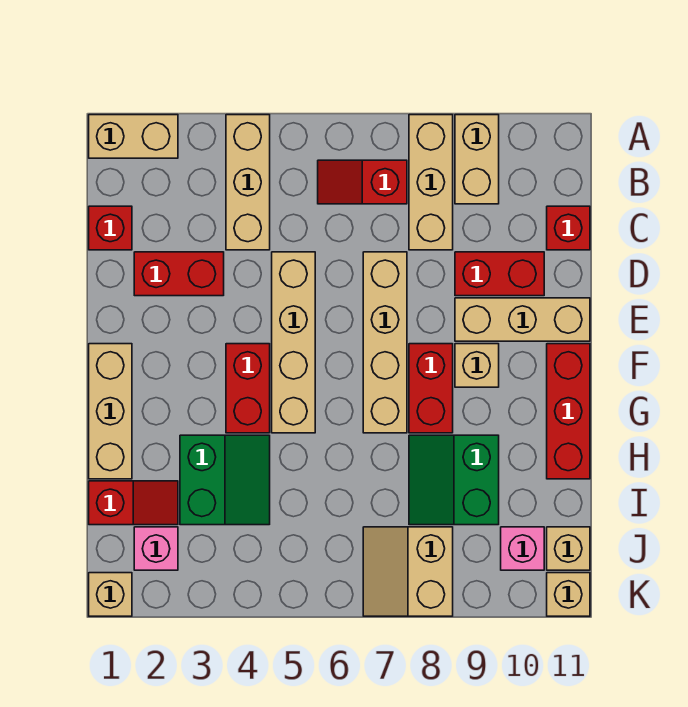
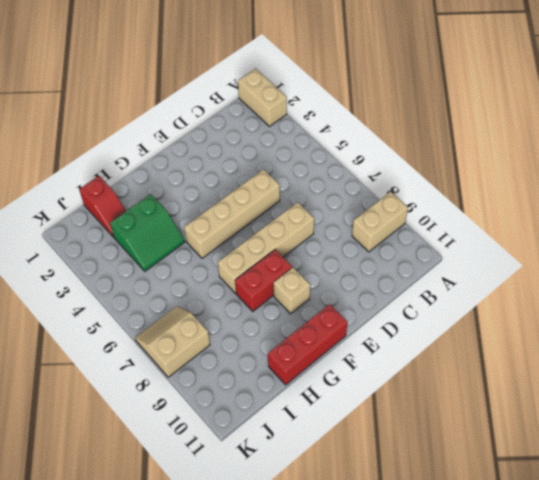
none -> tan brick A4:C4 level 1
none -> tan brick A8:C8 level 1
none -> red slope B6:B7 level 1 top 7

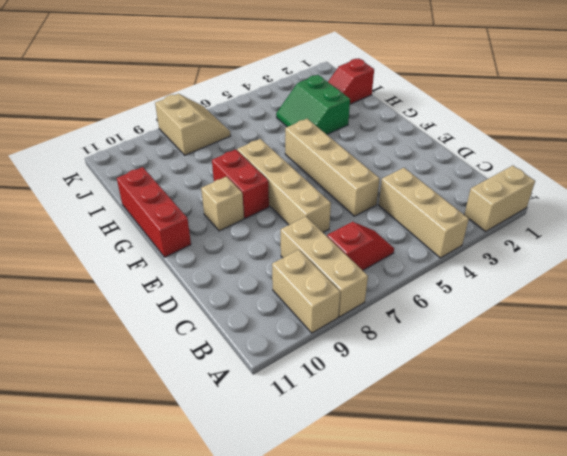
none -> red brick C1 level 1
none -> red brick C11 level 1
none -> red brick D2:D3 level 1

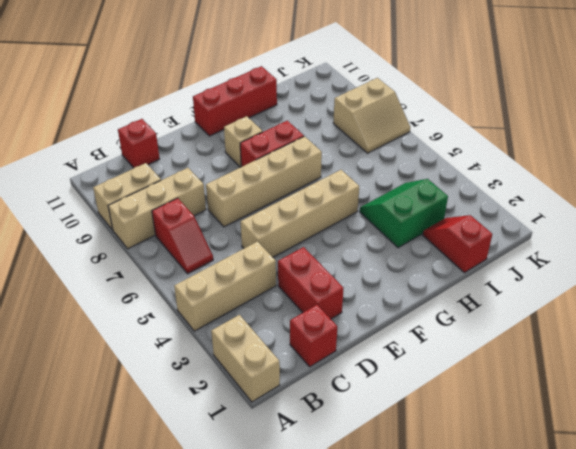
none -> red brick D9:D10 level 1
none -> tan brick E9:E11 level 1
none -> tan brick F1:H1 level 1

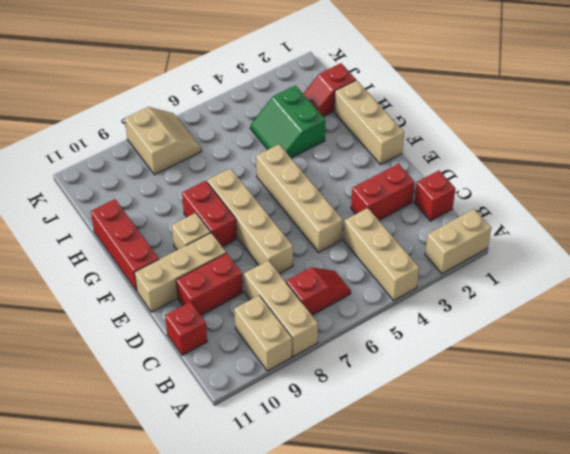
none -> red brick F4:G4 level 1
none -> green slope H8:I9 level 1 top 9
none -> pink brick J2 level 1

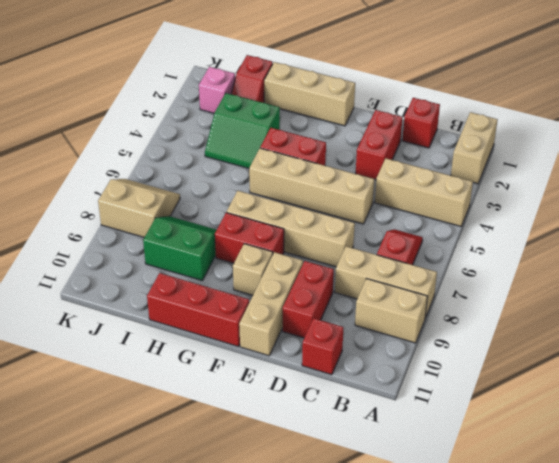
none -> pink brick J10 level 1
none -> tan brick J11 level 1
none -> tan brick K1 level 1

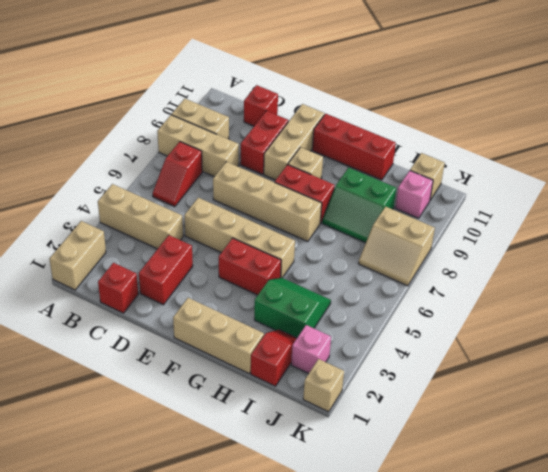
none -> tan brick K11 level 1

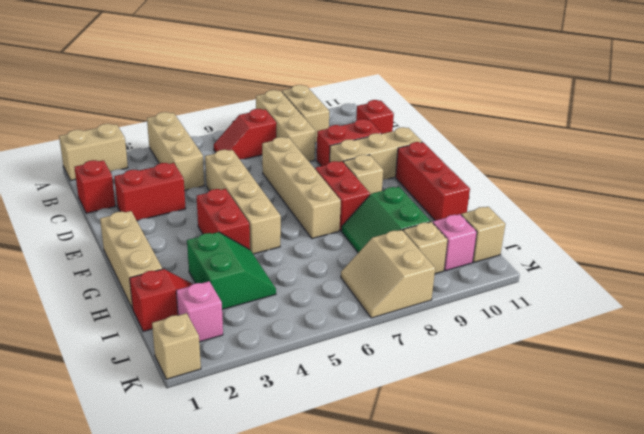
tan brick J9 level 1 -> tan brick K11 level 1

